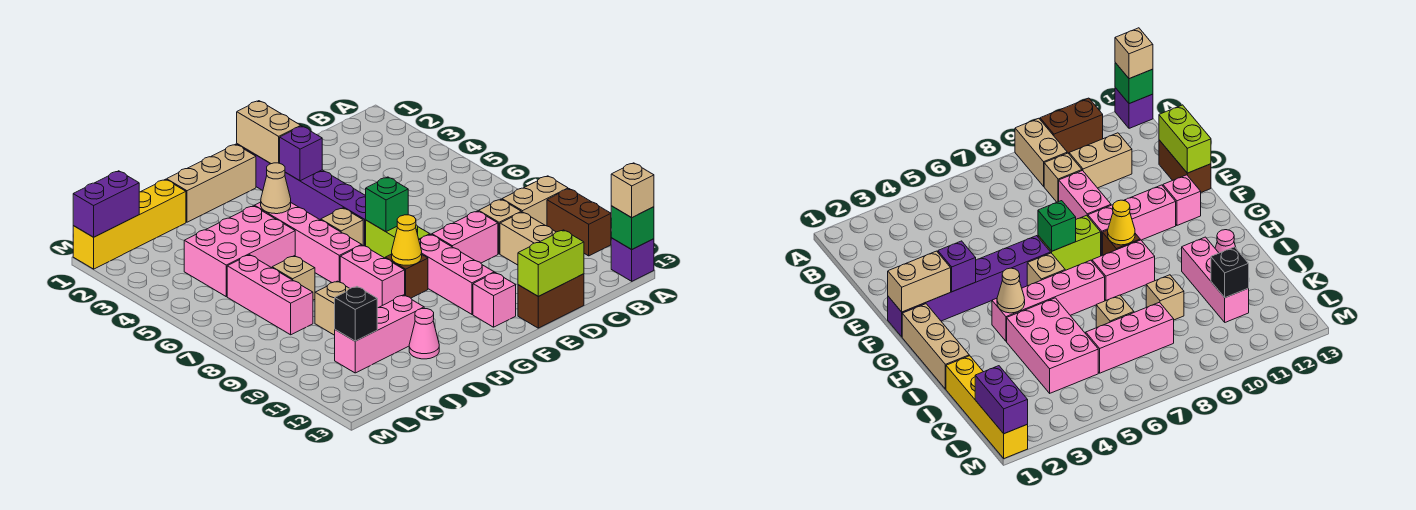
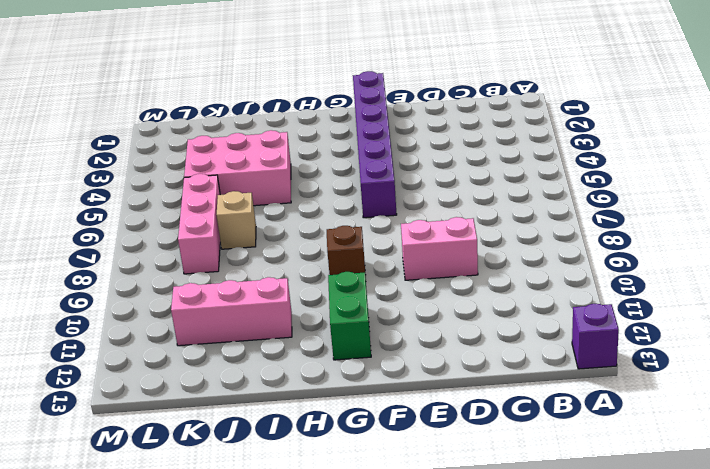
green brick G11:G12 level 1 -> none
none -> tan brick A9:B9 level 1
none -> brown brick A10:A11 level 1
none -> tan brick C9 level 1
none -> tan brick C10:C11 level 1

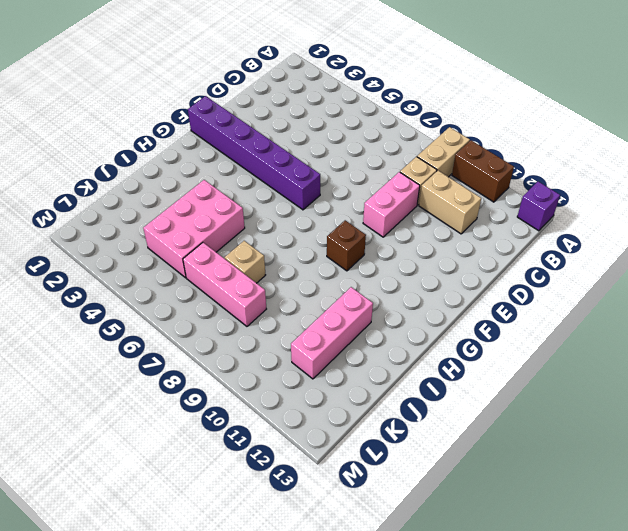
none -> brown brick D13:E13 level 1
none -> lime brick F7:F8 level 1
none -> pink brick F9:F11 level 1
none -> pink brick F12 level 1

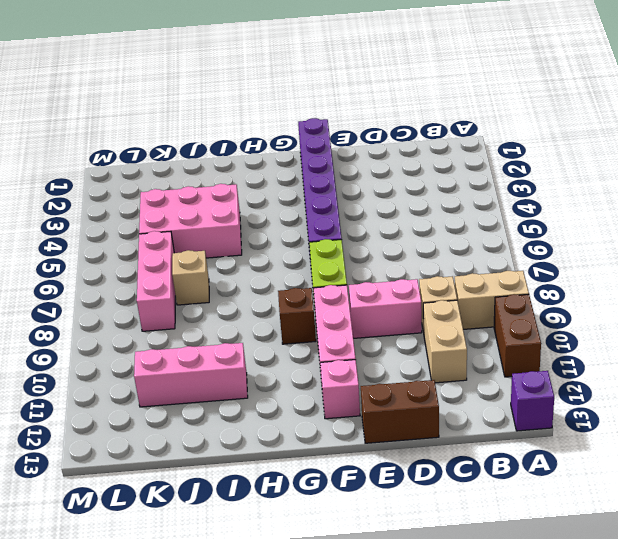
none -> tan brick G1:I1 level 1
none -> tan brick G6 level 1
none -> pink brick H4:H7 level 1
none -> pink brick H8:H9 level 1

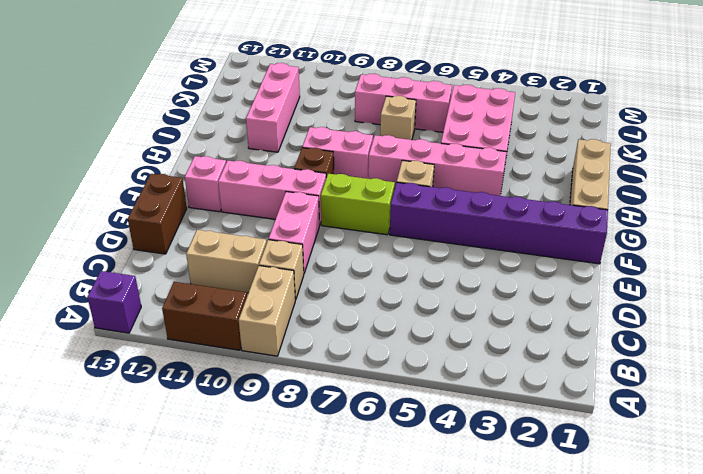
none -> pink cone I12 level 1
none -> yellow brick J1:M1 level 1
none -> tan brick J9 level 1
none -> green brick A13 level 2

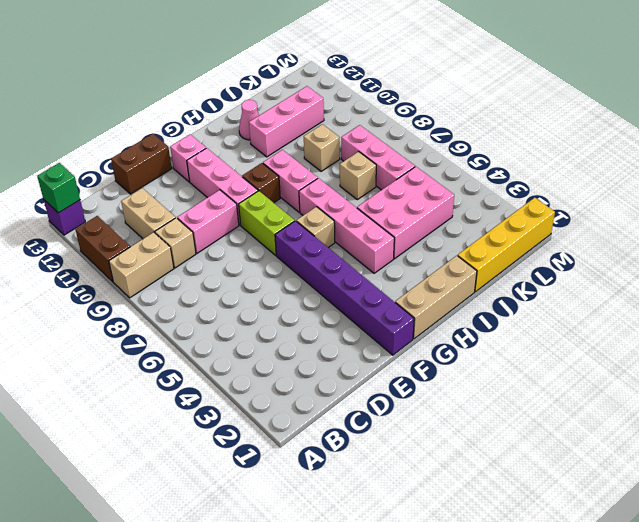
none -> lime brick D13:E13 level 2
none -> tan brick F1:F2 level 2
none -> purple brick F3 level 2
none -> green brick F7 level 2

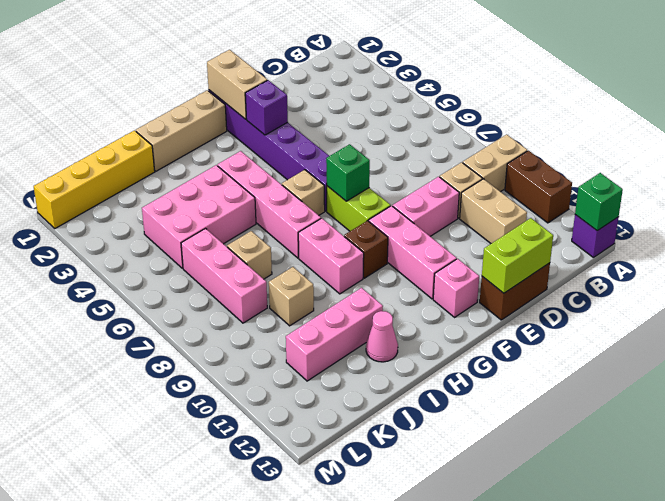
none -> yellow cone G9 level 2
none -> tan cone H4 level 2
none -> black brick K11 level 2
none -> purple brick L1:M1 level 2

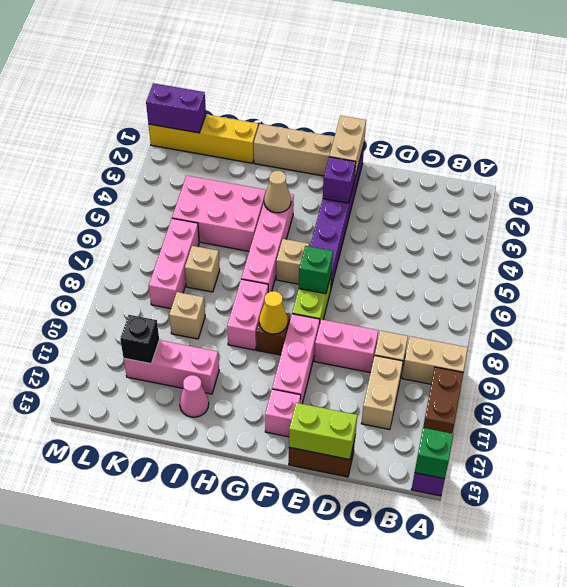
none -> tan brick A13 level 3

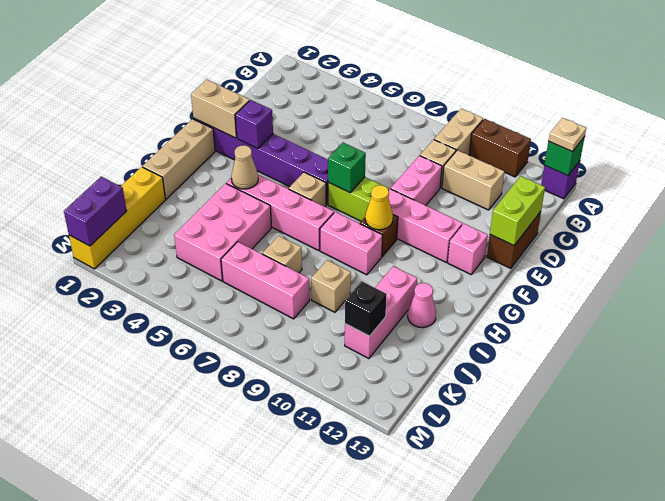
tan plate A13 level 3 -> tan brick A13 level 3

